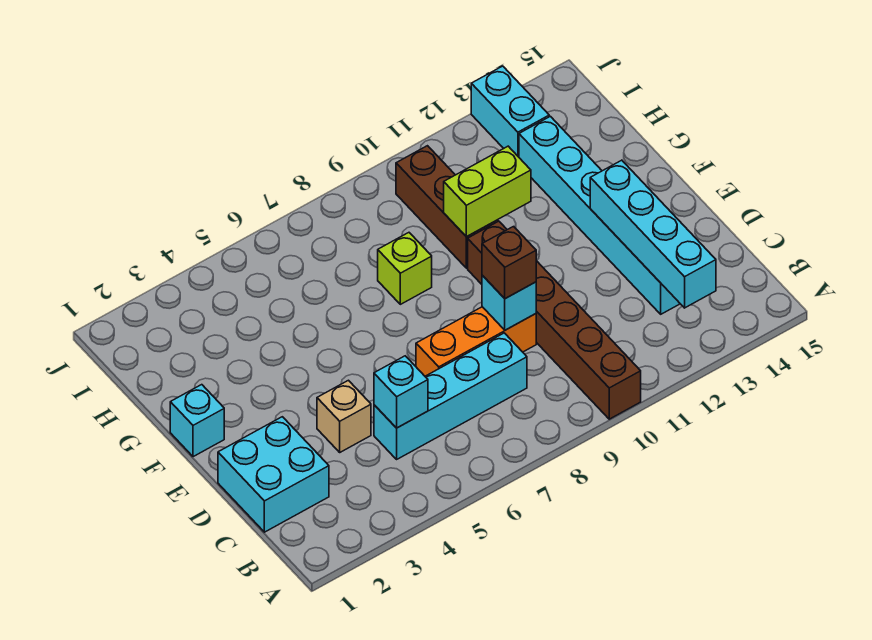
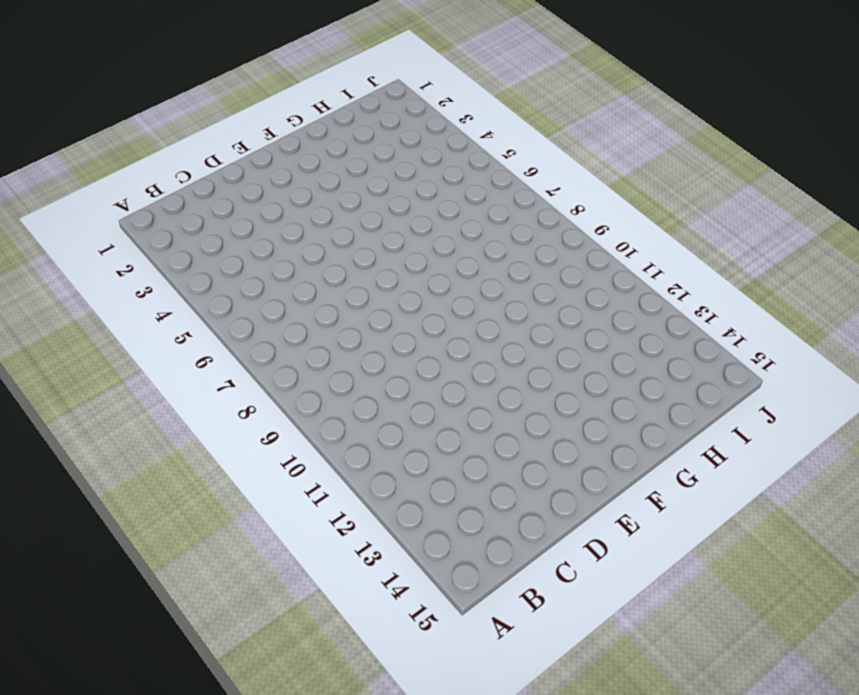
none -> brown brick A10:F10 level 1
none -> cyan brick C1:D2 level 1
none -> cyan brick C5:C8 level 1

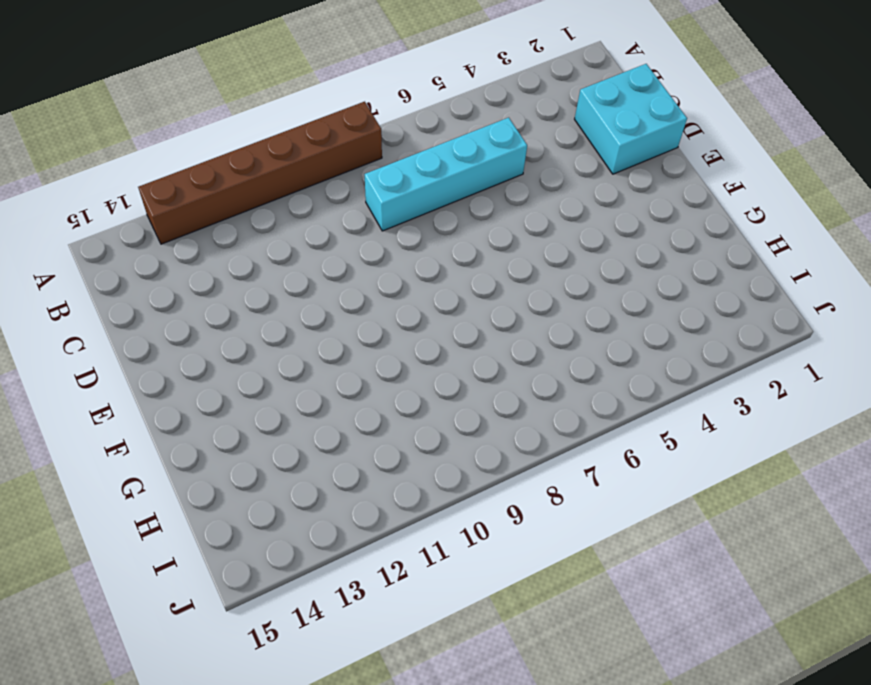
brown brick A8:A13 level 1 -> brown brick A10:F10 level 1
none -> cyan brick C13:H13 level 1
none -> tan brick D4 level 1
none -> orange brick D7:D9 level 1

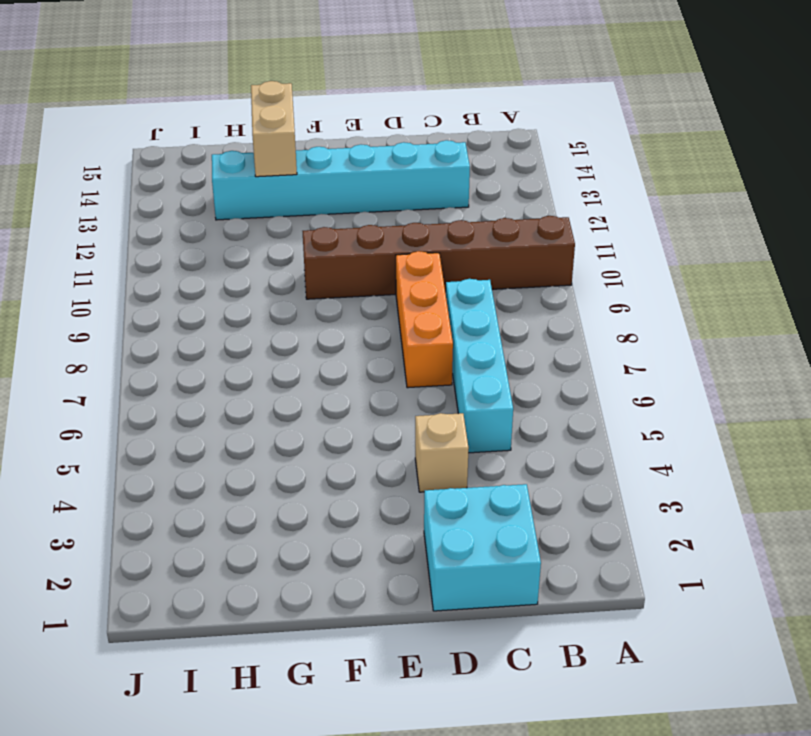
tan brick G13:G14 level 2 -> none
none -> cyan brick F1 level 1
none -> lime brick G8 level 1
none -> brown brick G10:I10 level 1

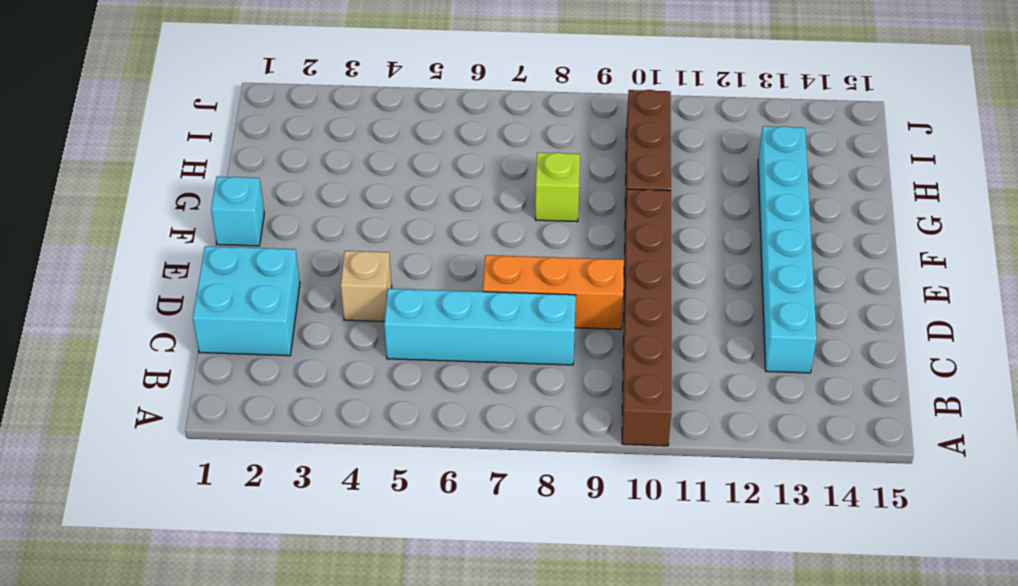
none -> cyan brick I13:J13 level 1
none -> cyan brick B13:E13 level 2
none -> cyan brick C5 level 2

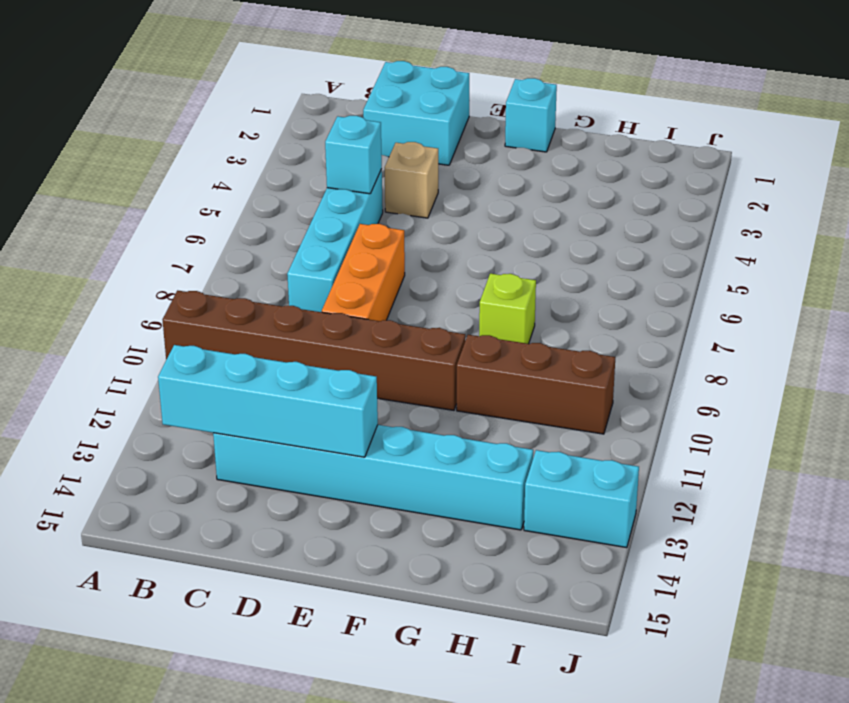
none -> cyan brick D9 level 2
none -> lime brick G10:G11 level 2
none -> brown brick D9 level 3

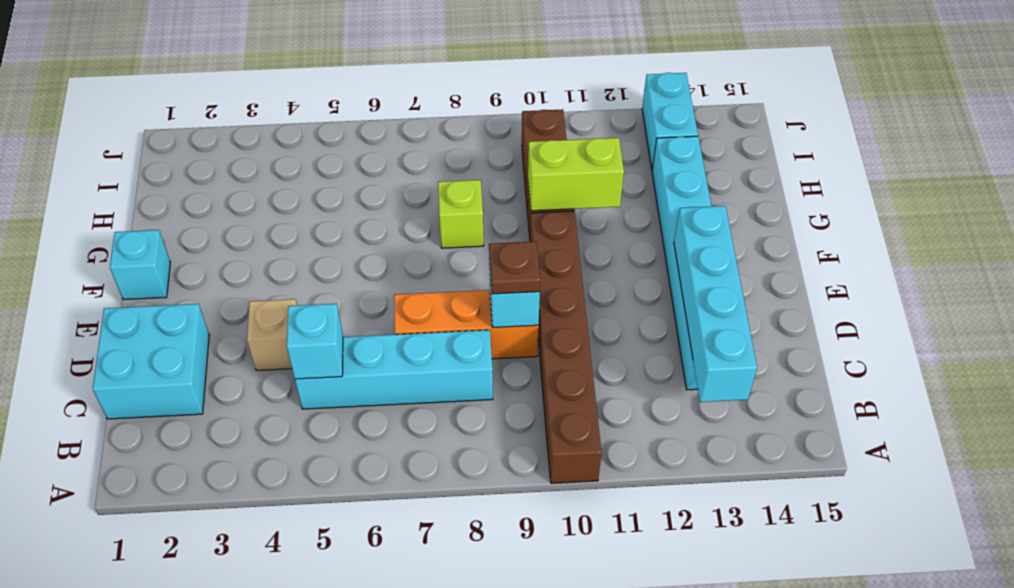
brown plate D9 level 3 -> brown brick D9 level 3

